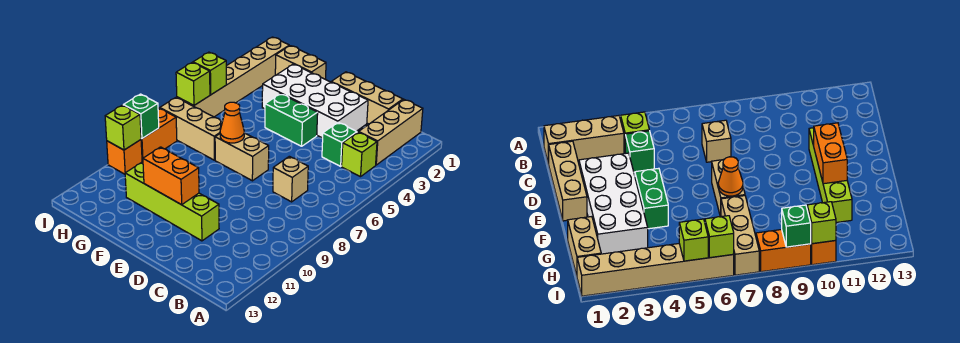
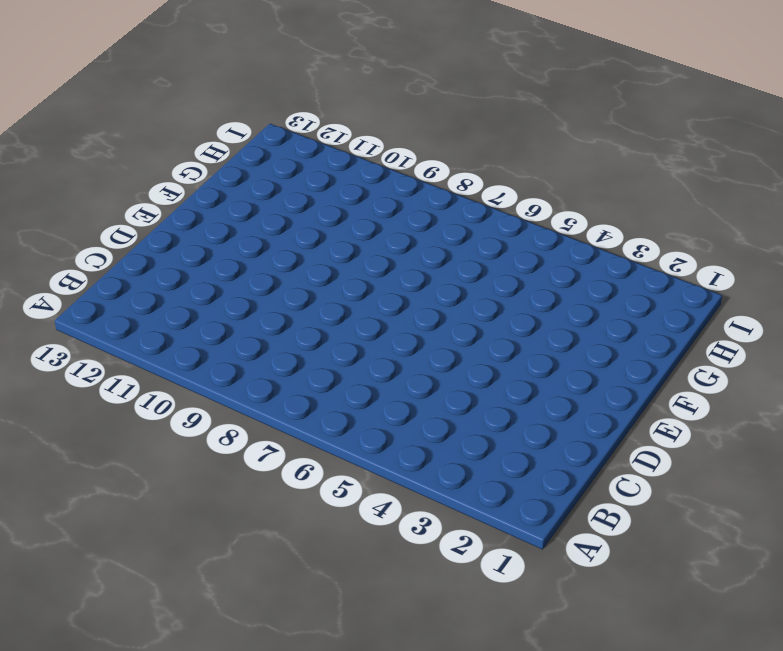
none -> tan brick B1:B3 level 1
none -> lime brick B4 level 1
none -> tan brick C1:E1 level 1

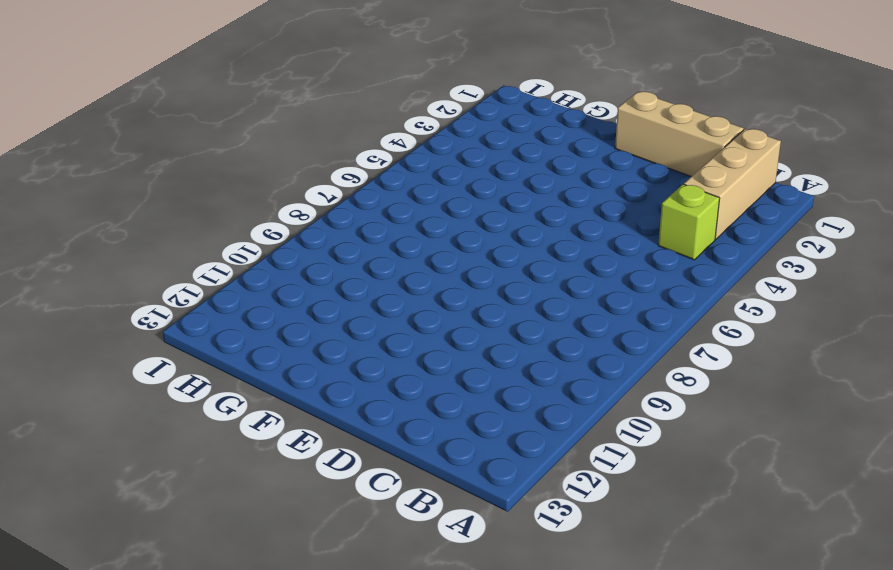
none -> green brick C4 level 1
none -> tan brick C7 level 1
none -> white brick D2:G3 level 1

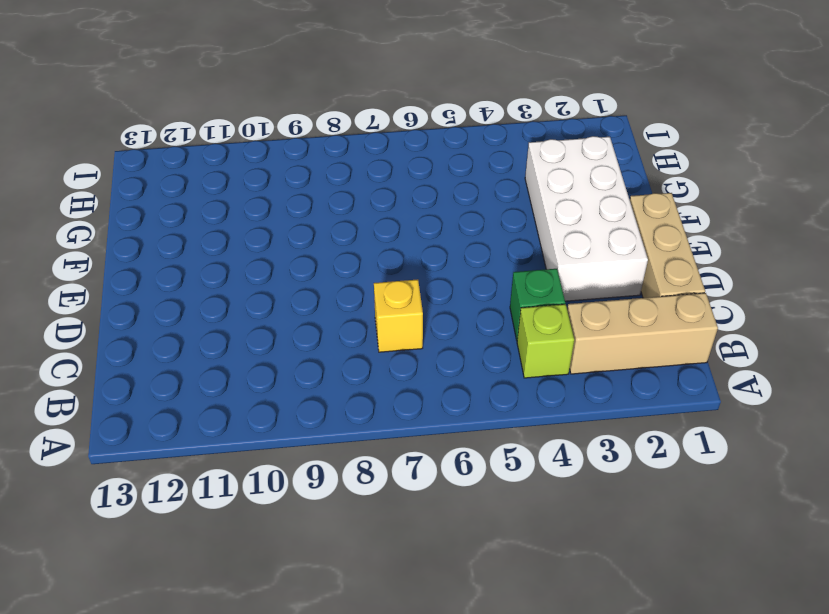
yellow brick C7 level 1 -> tan brick C7 level 1
none -> lime brick D11:G11 level 1
none -> green brick E4:F4 level 1
none -> tan brick E7:F7 level 1

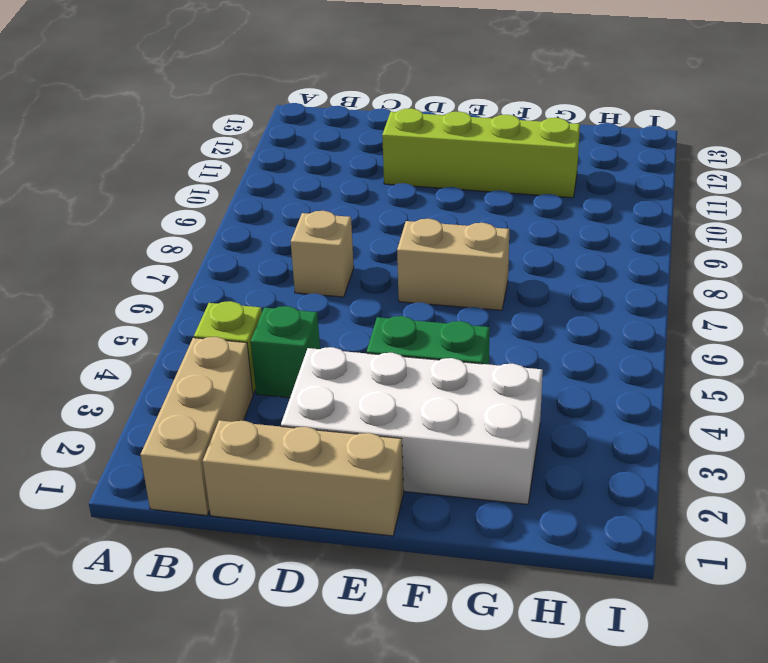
none -> tan brick G1:H1 level 1
none -> tan brick G7:I7 level 1
none -> tan brick I1:I6 level 1

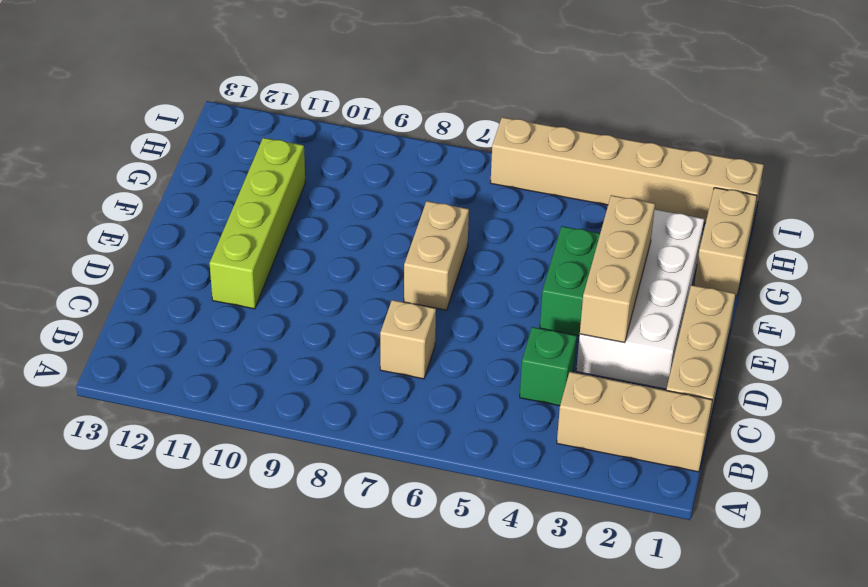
tan brick D3:F3 level 2 -> tan brick G7:I7 level 1
none -> lime brick B4 level 1
none -> orange brick I8:I9 level 1
none -> orange brick I10 level 1

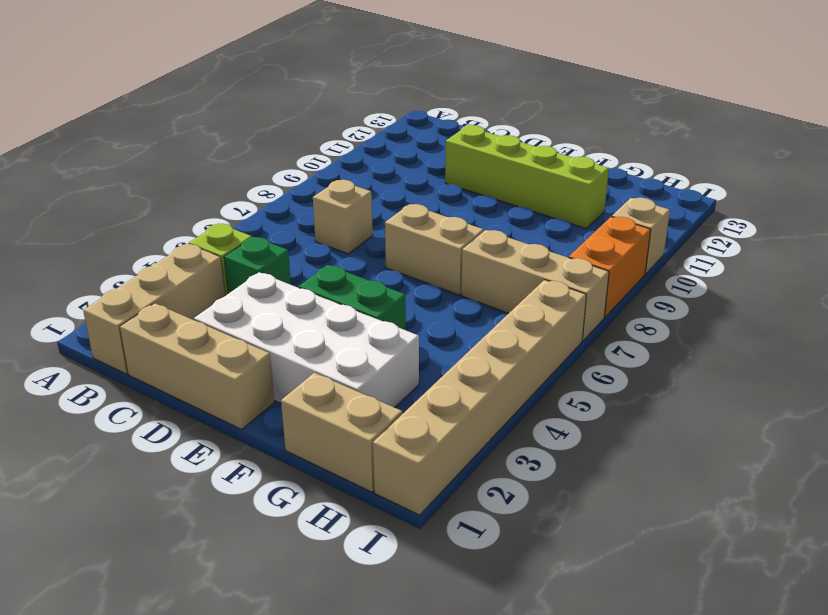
tan brick I10 level 1 -> orange brick I10 level 1
none -> orange brick E11:F11 level 2
none -> orange cone F7 level 2
none -> lime brick I5 level 2

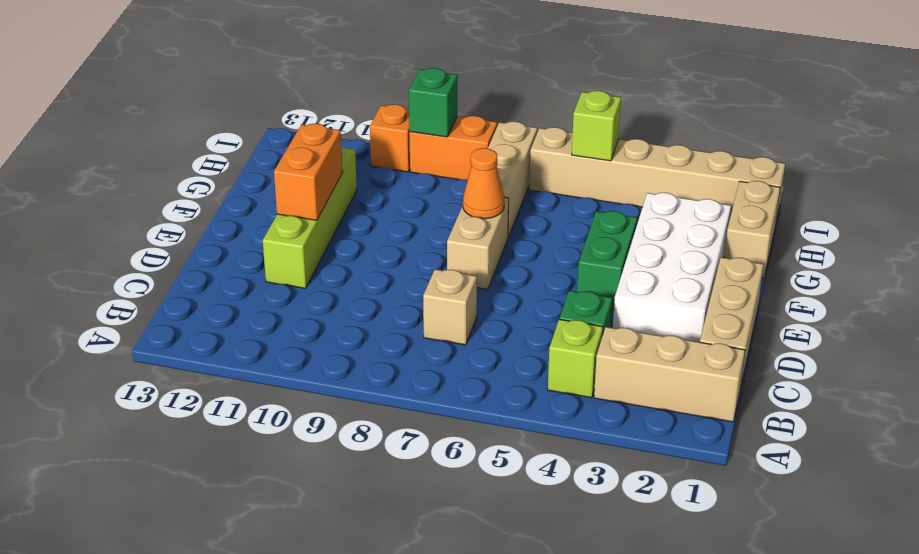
none -> lime brick I6 level 2
none -> lime brick I10 level 2

